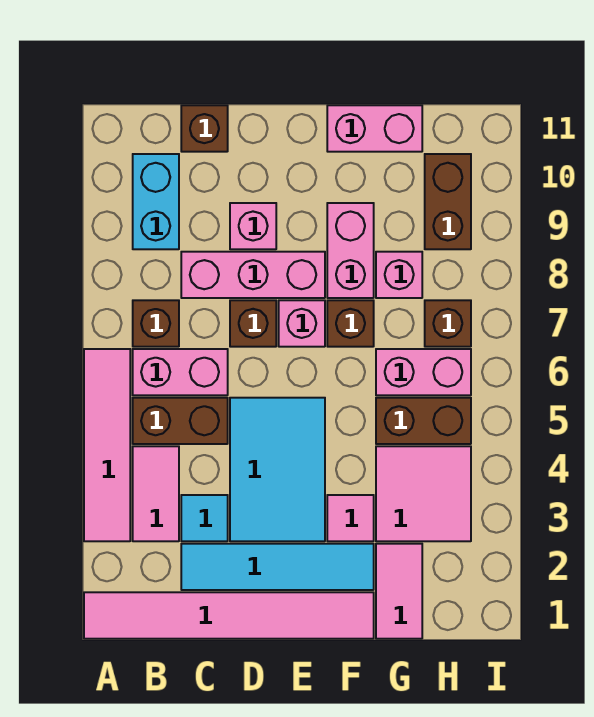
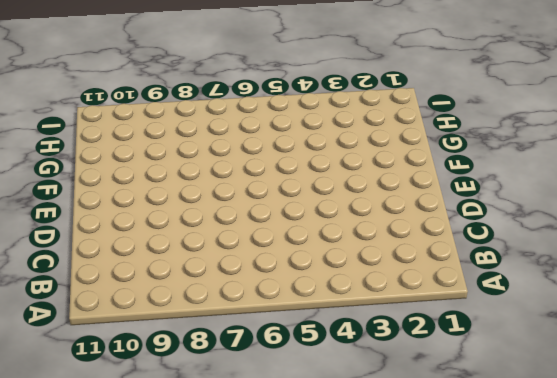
none -> pink tile A1:F1 level 1
none -> pink tile A3:A6 level 1
none -> pink tile B3:B4 level 1

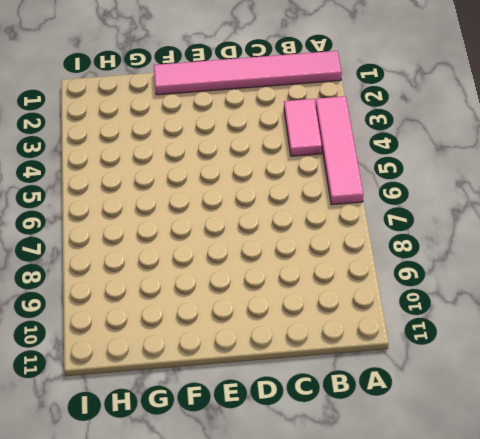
none -> brown brick B5:C5 level 1
none -> pink brick B6:C6 level 1
none -> brown brick B7 level 1

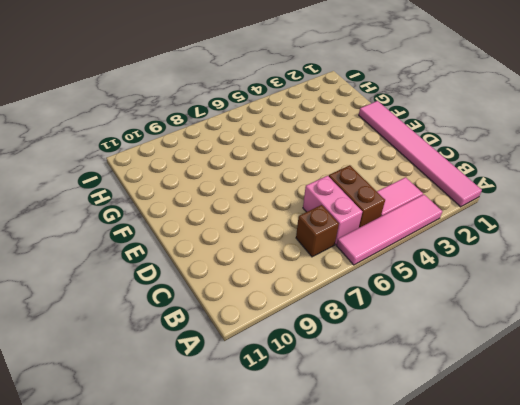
none -> cyan brick B9:B10 level 1
none -> cyan tile C2:F2 level 1
none -> cyan tile C3 level 1

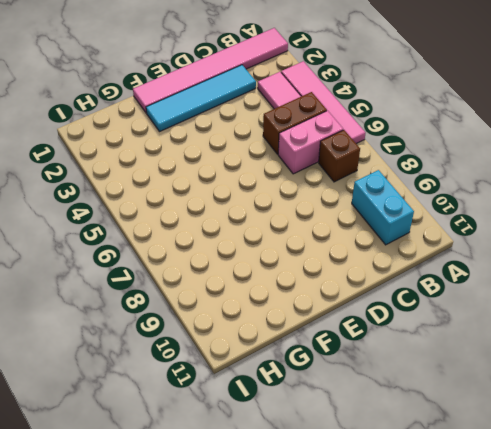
none -> cyan tile C3 level 1
none -> pink brick C8:E8 level 1
none -> brown brick C11 level 1

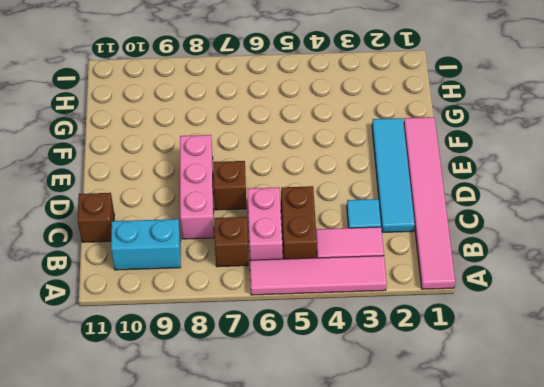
none -> cyan tile D3:E5 level 1
none -> pink brick D9 level 1
none -> pink brick E7 level 1

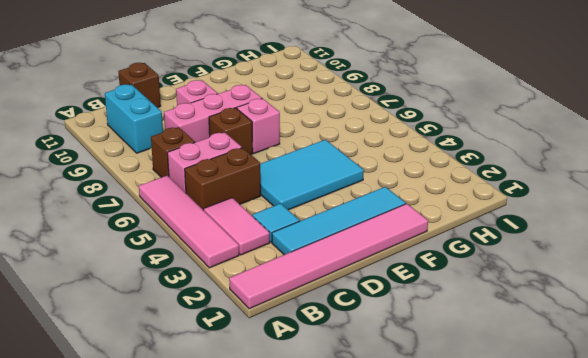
cyan tile D4:F5 level 1 -> cyan tile D3:E5 level 1
none -> pink tile F3 level 1
none -> brown brick F7 level 1
none -> pink brick F8:F9 level 1

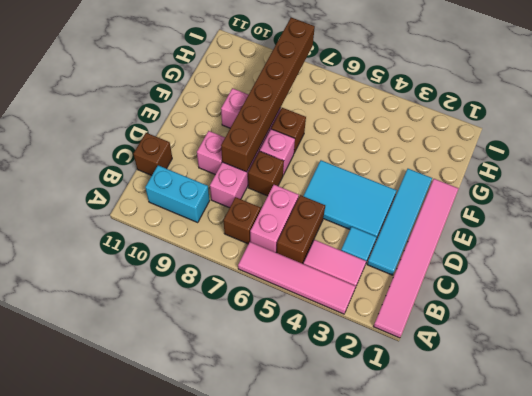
brown brick D8:I8 level 2 -> none
none -> pink tile F3 level 1
none -> pink brick F11:G11 level 1
none -> pink tile G1:G2 level 1

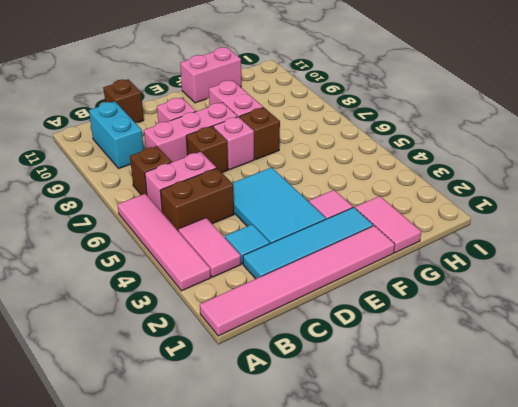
none -> pink tile G3:H4 level 1
none -> brown brick G5:H5 level 1
none -> pink brick G6:H6 level 1

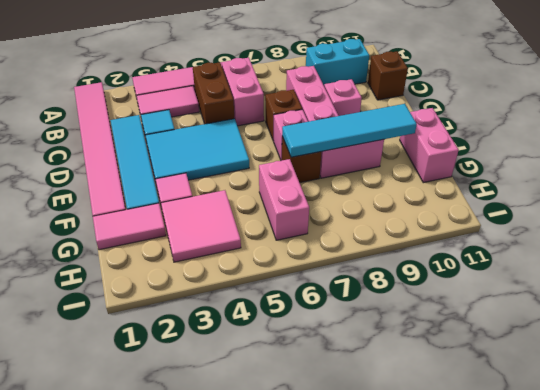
cyan tile F7:F10 level 2 -> none
none -> brown brick B7 level 1
none -> brown brick G5:H5 level 1
none -> pink brick G8 level 1

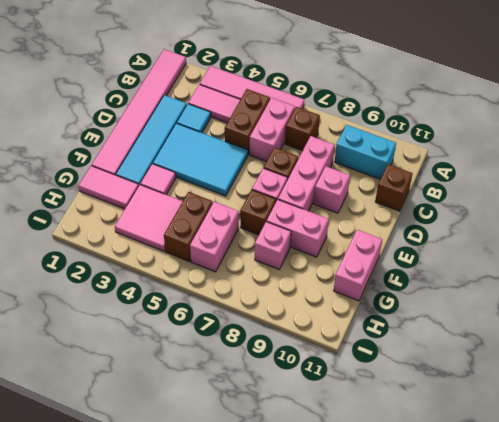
none -> brown brick H7 level 1
none -> brown brick H9:H10 level 1

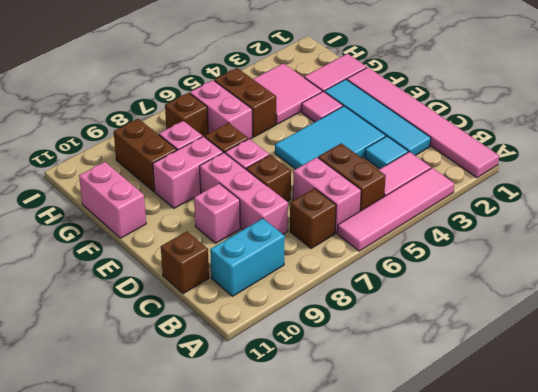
brown brick G9:H9 level 1 -> brown brick H9:H10 level 1

